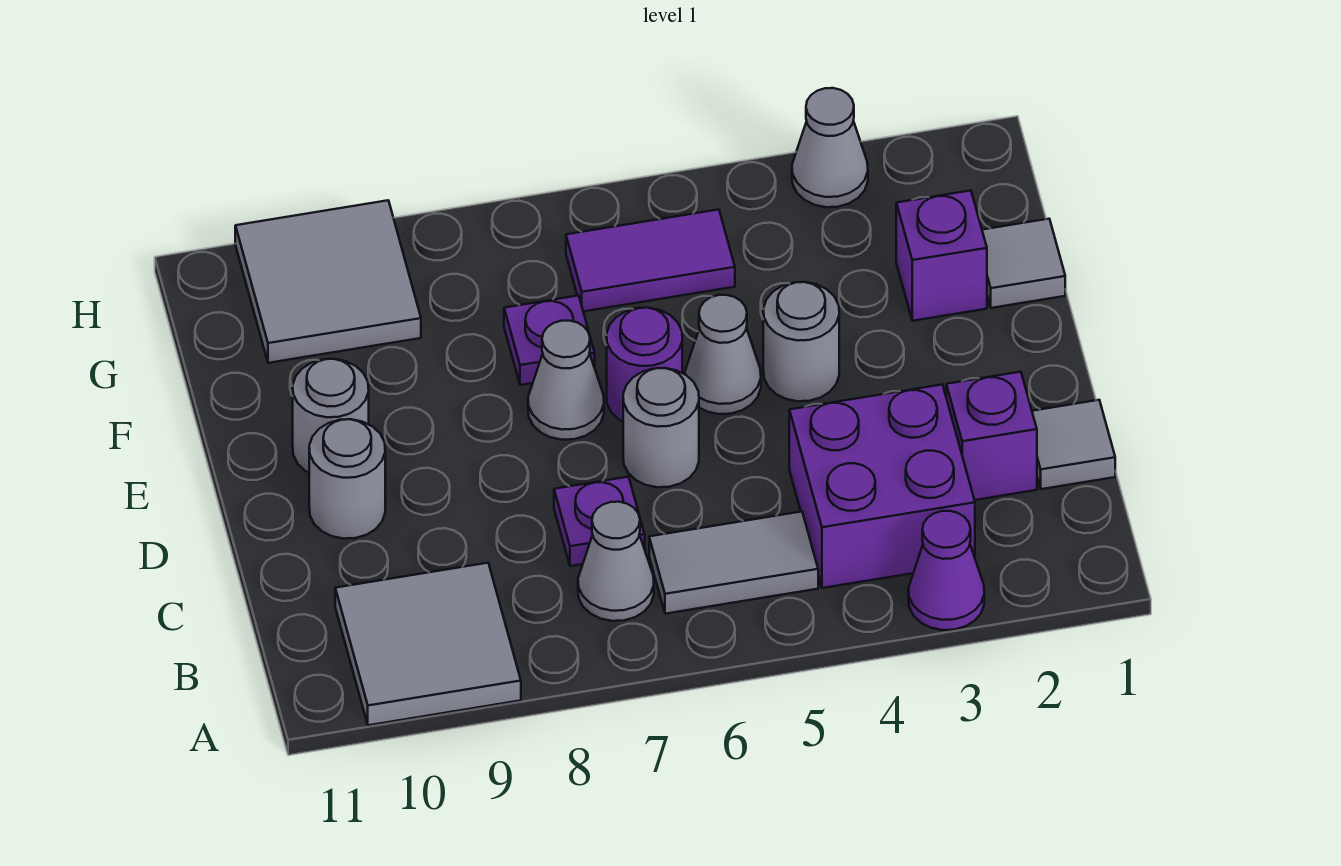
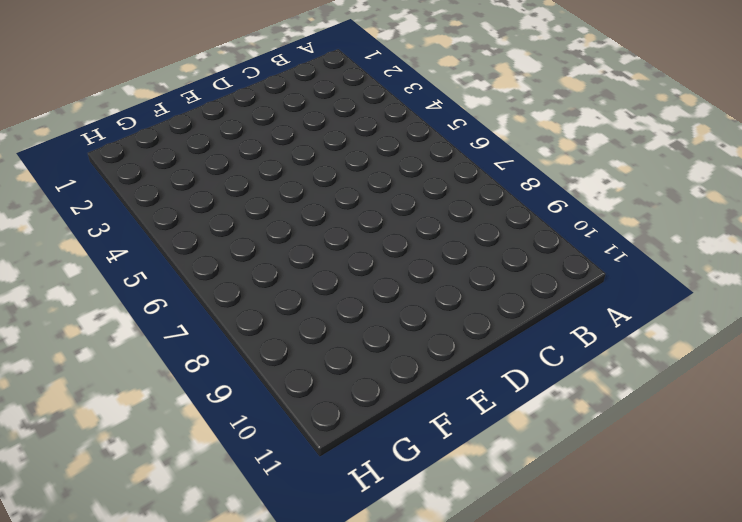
none -> purple cone A3 level 1
none -> grey tile A9:B10 level 1
none -> purple brick B3:C4 level 1

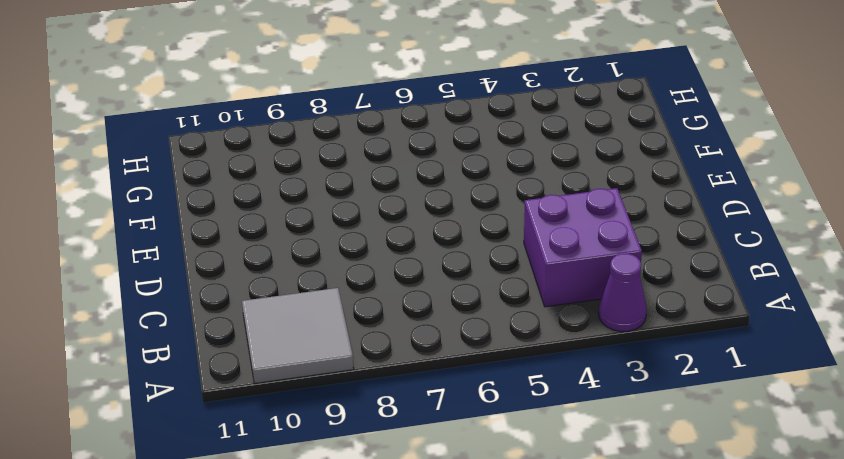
none -> grey tile B5:B6 level 1
none -> grey cone B7 level 1
none -> grey tile C1 level 1

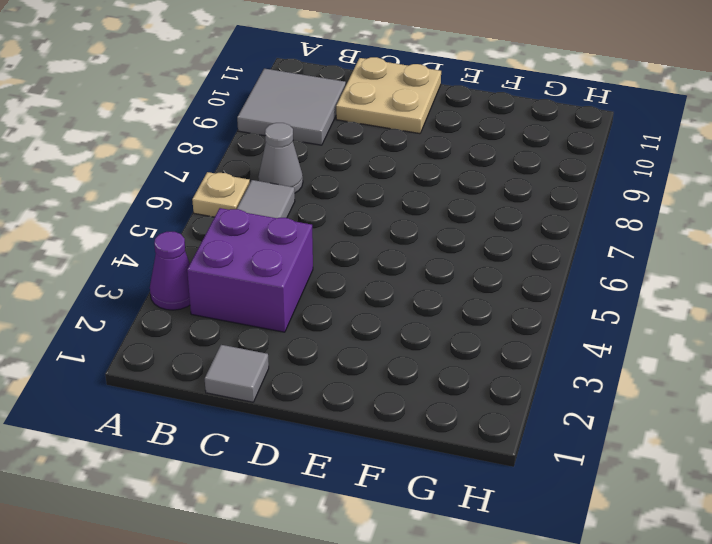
tan plate A6 level 1 -> none
tan plate C10:D11 level 1 -> grey round brick D10 level 1
none -> purple brick C2 level 1
none -> purple plate C7 level 1
none -> grey round brick D6 level 1

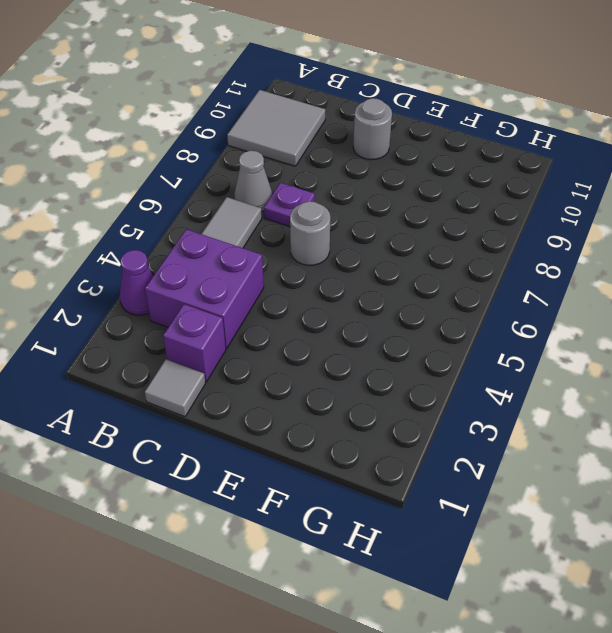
none -> grey round brick E4 level 1
none -> grey cone E5 level 1
none -> purple round brick E6 level 1

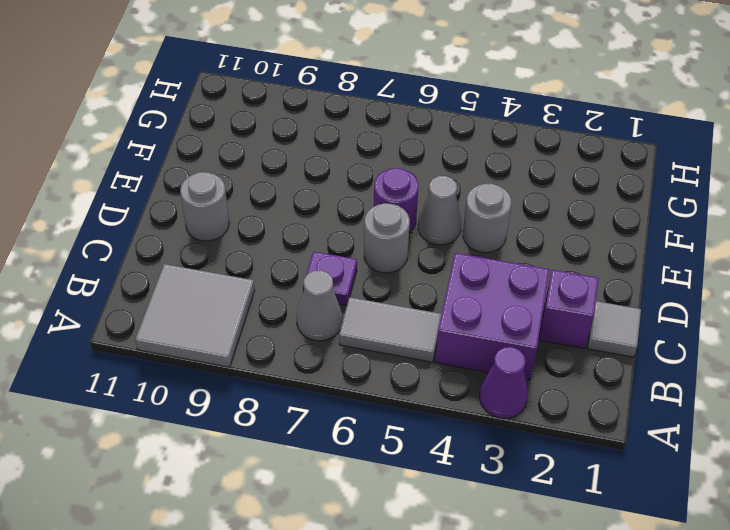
none -> grey cone E7 level 1
none -> grey round brick E10 level 1
none -> grey tile F1 level 1

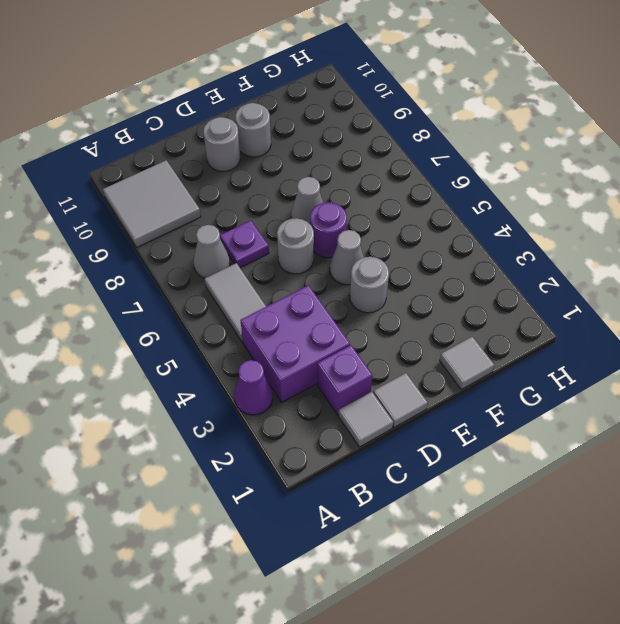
grey tile D1 level 1 -> none
none -> purple brick F2 level 1
none -> purple plate F7 level 1
none -> purple tile G5:G6 level 1

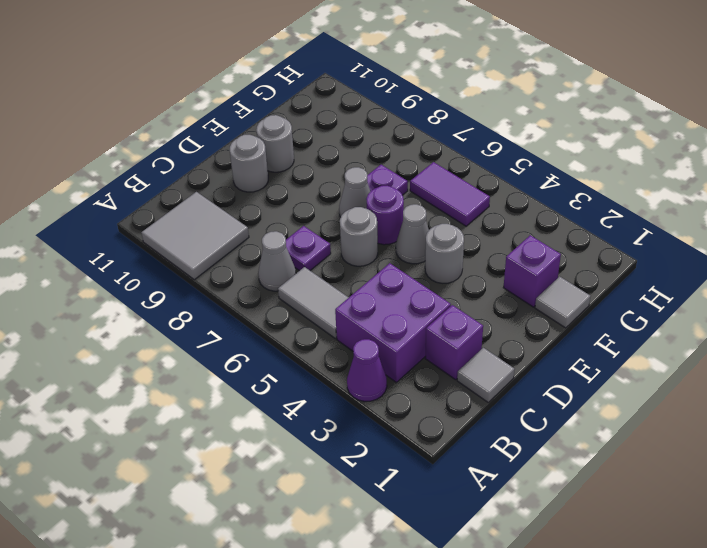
none -> grey tile G9:H10 level 1
none -> grey cone H3 level 1

